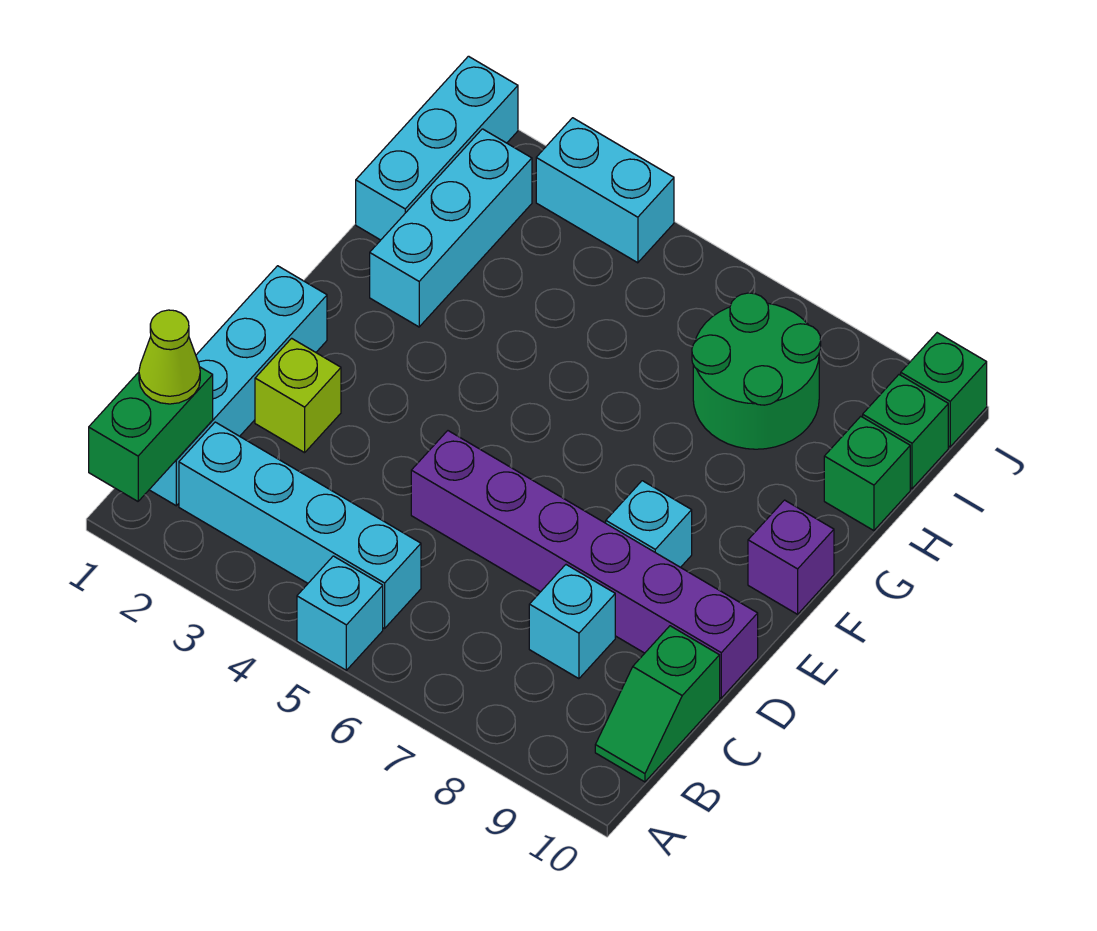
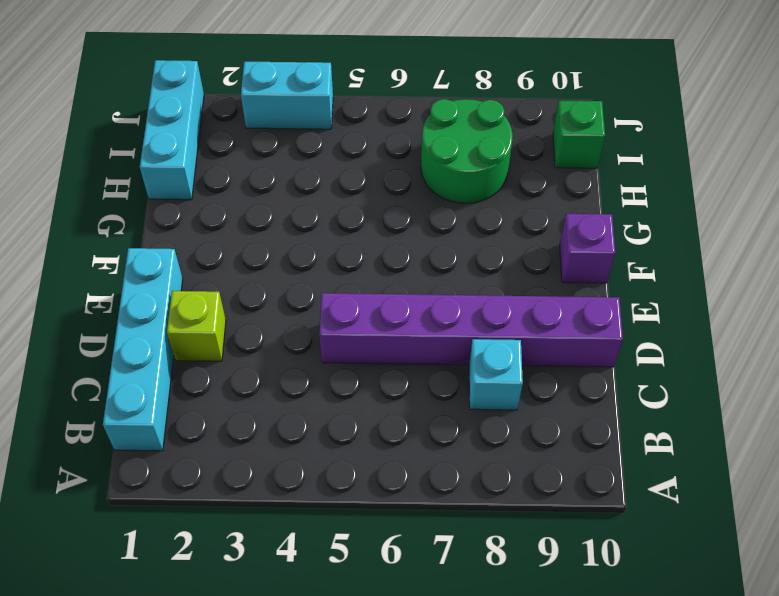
none -> cyan brick A5 level 1
none -> cyan brick B2:B5 level 1
none -> green slope B10:C10 level 1 top C

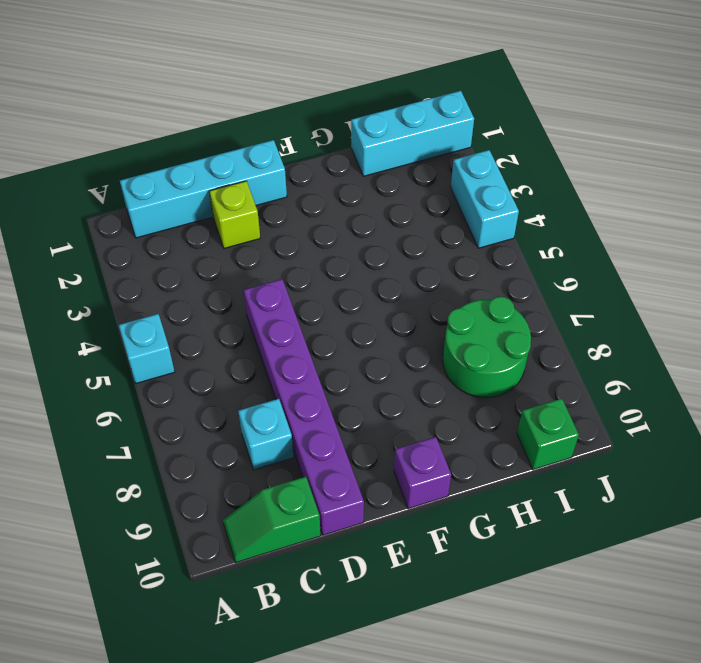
none -> cyan brick B2:B5 level 1
none -> cyan brick E8 level 1
none -> cyan brick G2:I2 level 1

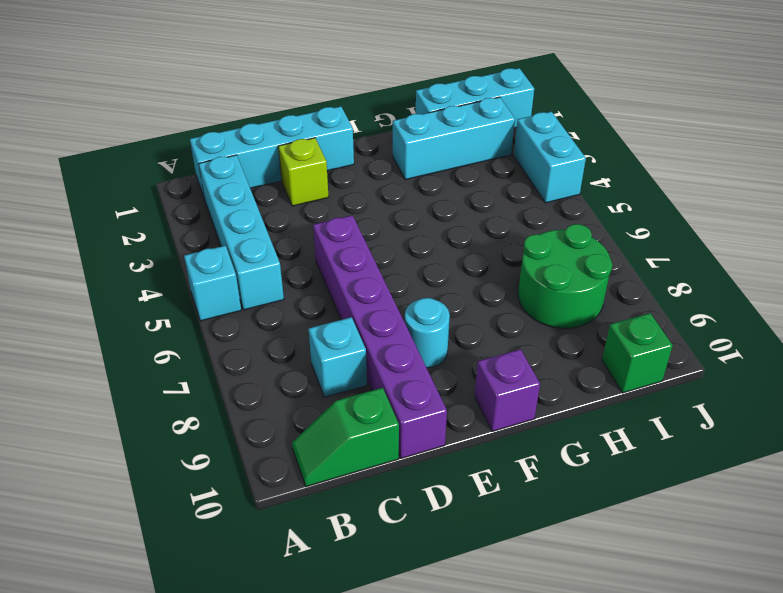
cyan round brick E8 level 1 -> cyan brick E8 level 1
none -> green brick H10 level 1
none -> green brick J10 level 1
none -> green brick A1:B1 level 2

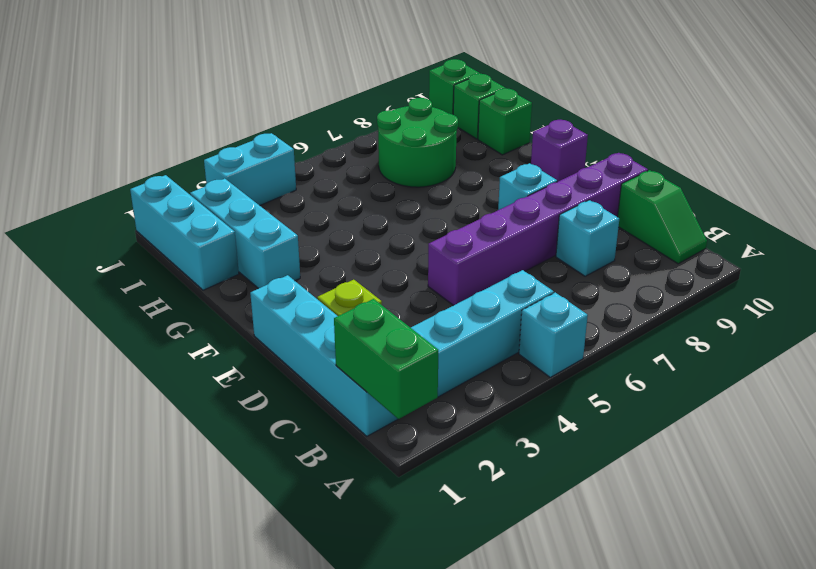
none -> lime cone B1 level 3

